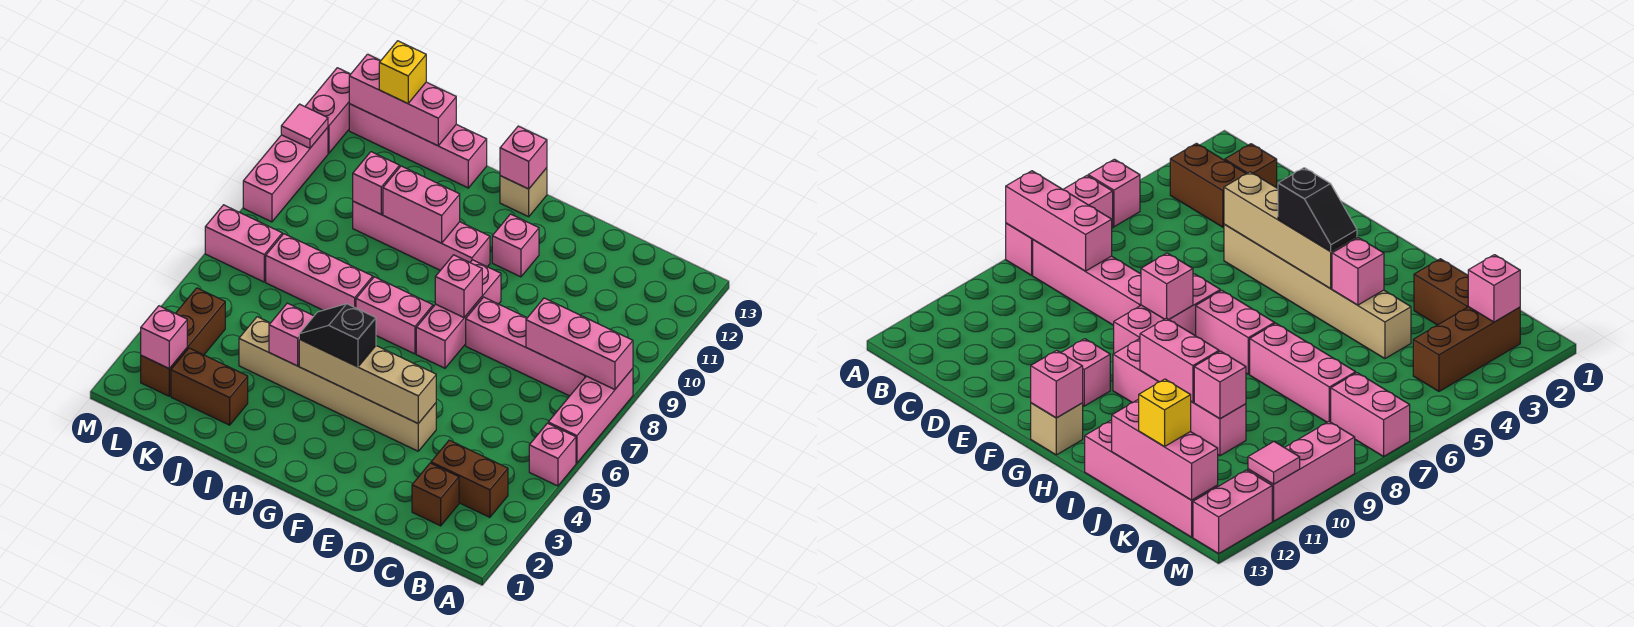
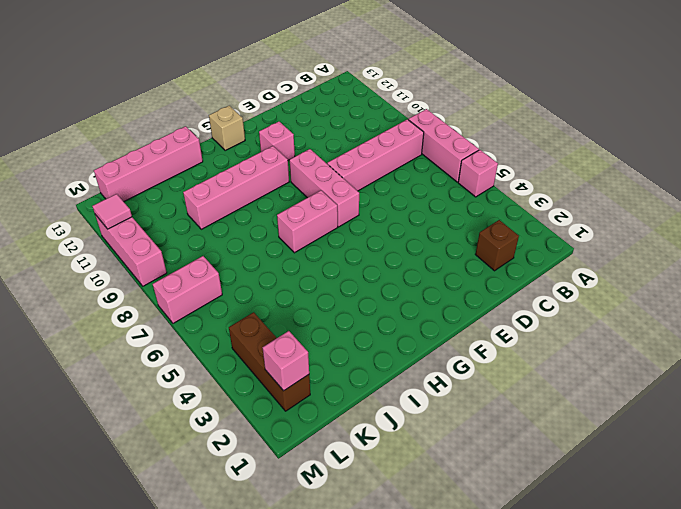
none -> brown brick B3:C3 level 1
none -> tan brick E4:J4 level 1
none -> pink brick I7:K7 level 1
none -> brown brick J2:K2 level 1

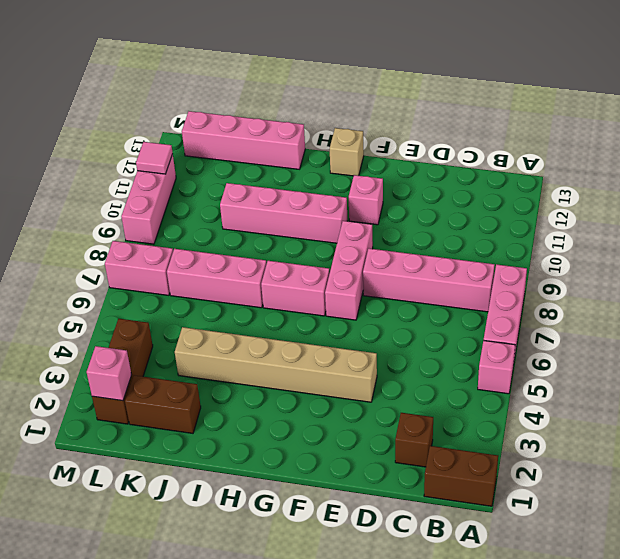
brown brick A1:B1 level 1 -> brown brick B3:C3 level 1
none -> pink brick M12:M13 level 1
none -> pink brick A8:C8 level 2
none -> tan brick E4:H4 level 2
none -> pink brick F8 level 2

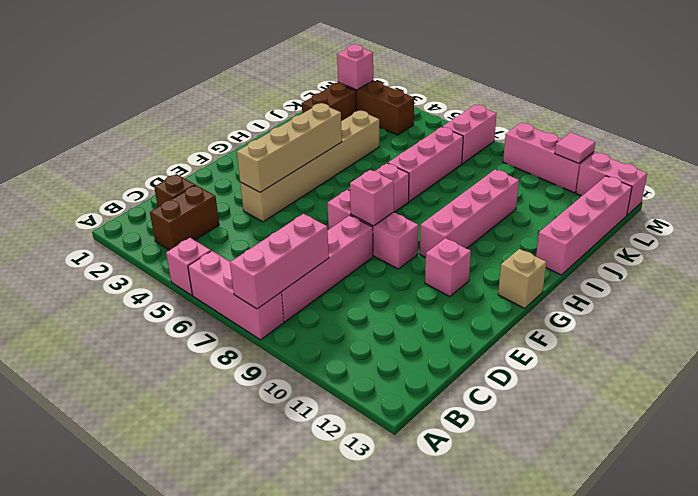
none -> pink brick G13 level 2
none -> pink brick H10:I10 level 2
none -> pink brick I4 level 2
none -> pink brick J10 level 2

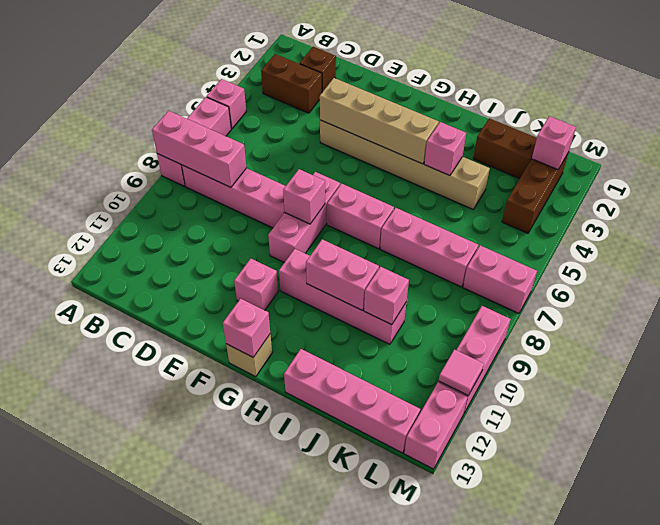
none -> pink brick J13:L13 level 2
none -> black slope G4:H4 level 3 top G
none -> yellow brick K13 level 3

